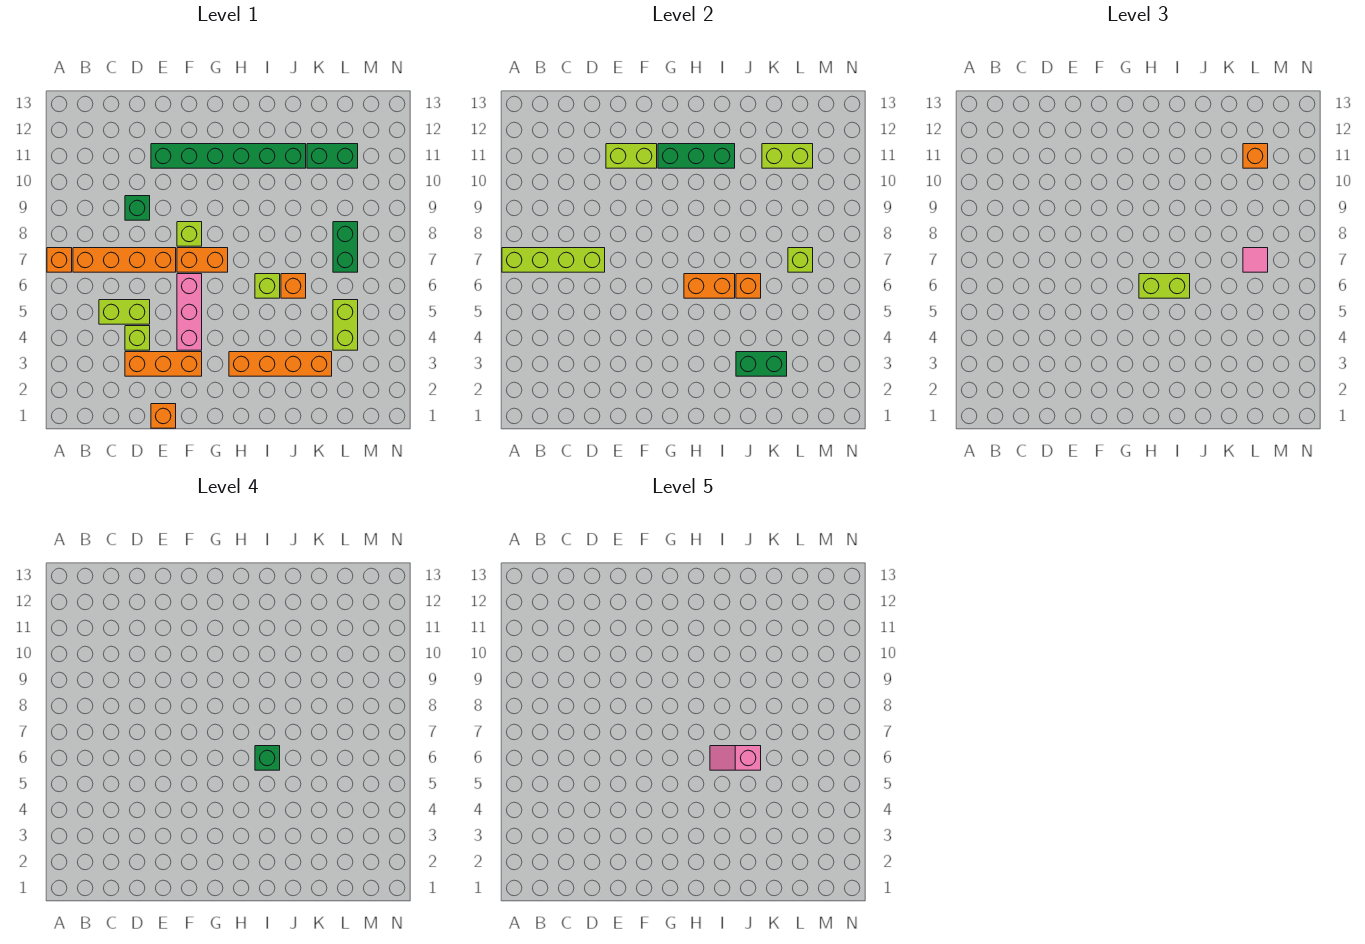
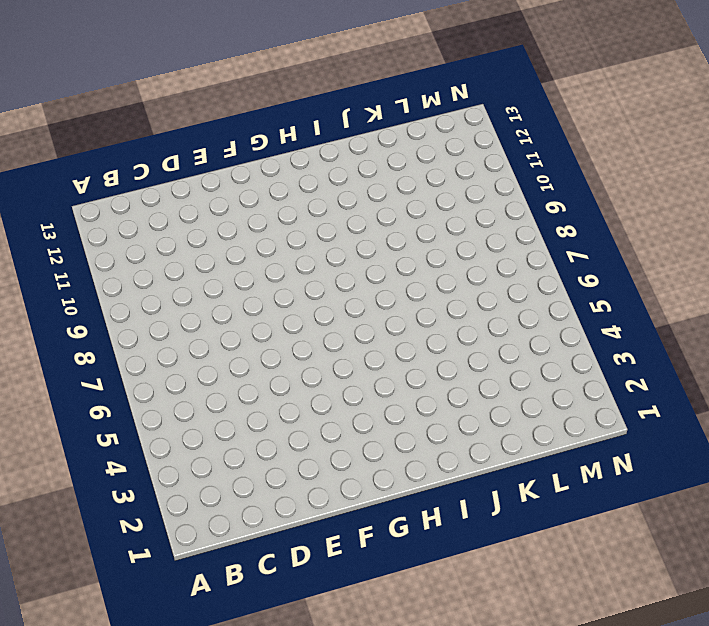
none -> orange brick A7 level 1
none -> orange brick B7:E7 level 1
none -> lime brick C5:D5 level 1
none -> orange brick D3:F3 level 1

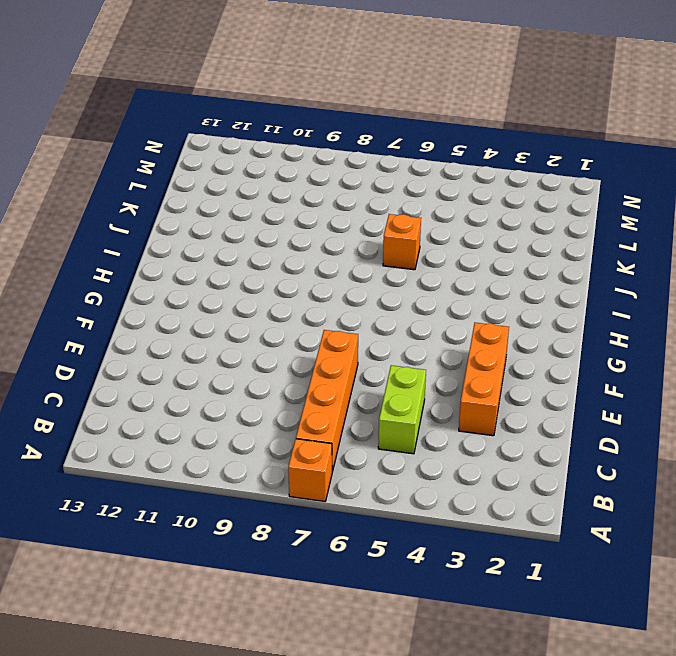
none -> lime brick D4 level 1
none -> green brick D9 level 1
none -> orange brick E1 level 1
none -> green brick E11:J11 level 1

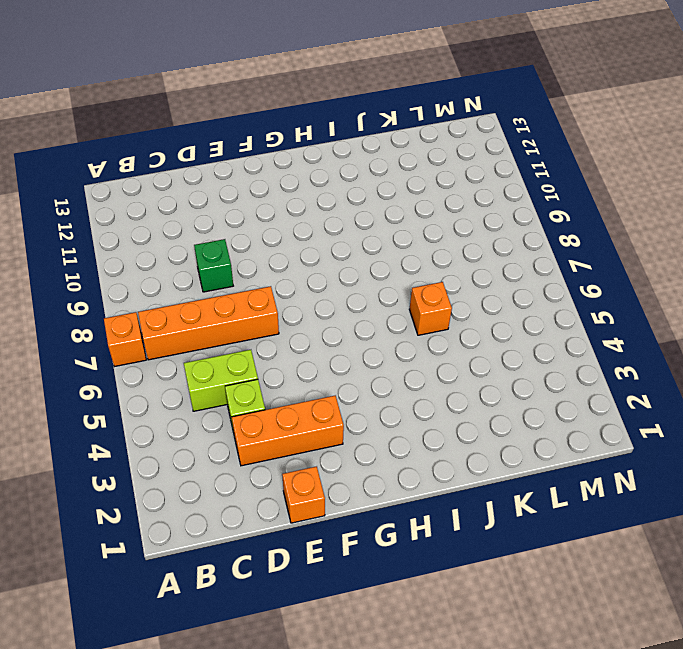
none -> green brick E11:J11 level 1
none -> pink brick F4:F6 level 1
none -> orange brick F7:G7 level 1
none -> lime brick F8 level 1

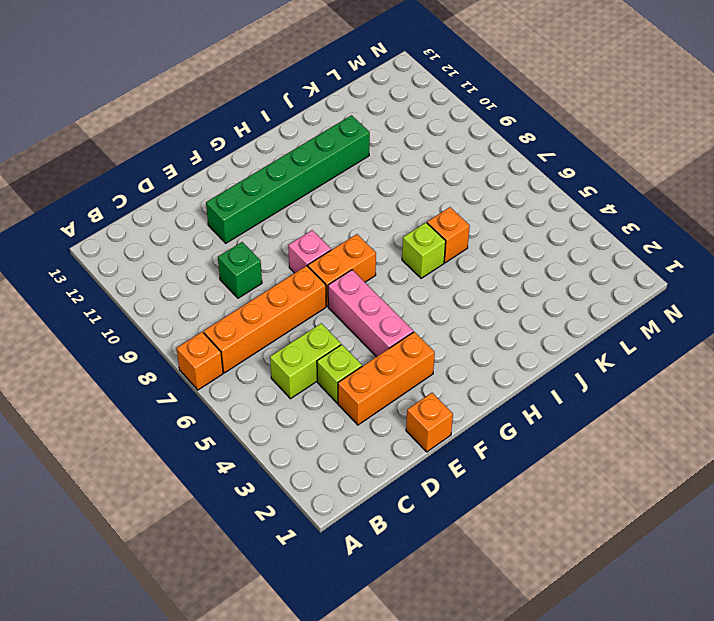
pink brick F8 level 1 -> lime brick F8 level 1
none -> orange brick H3:K3 level 1
none -> green brick K11:L11 level 1
none -> lime brick L4:L5 level 1
none -> green brick L7:L8 level 1

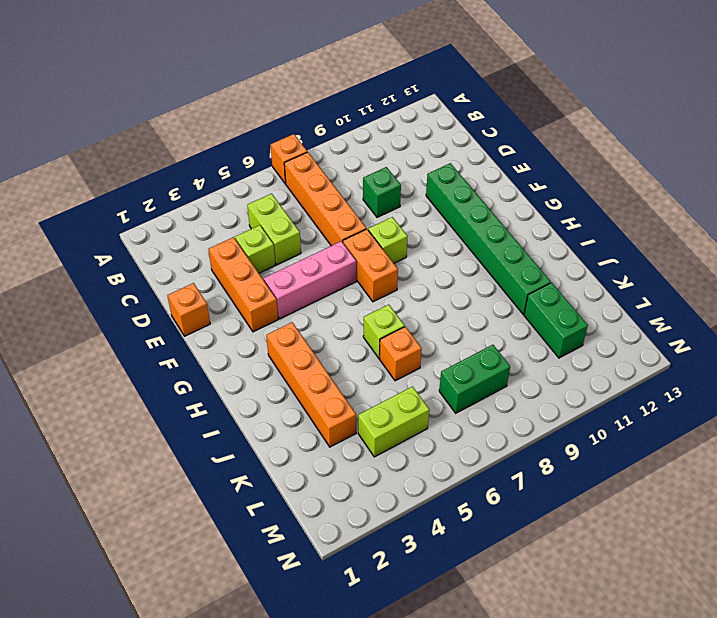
none -> lime brick A7:D7 level 2
none -> lime brick E11:F11 level 2
none -> green brick G11:I11 level 2
none -> orange brick H6:I6 level 2

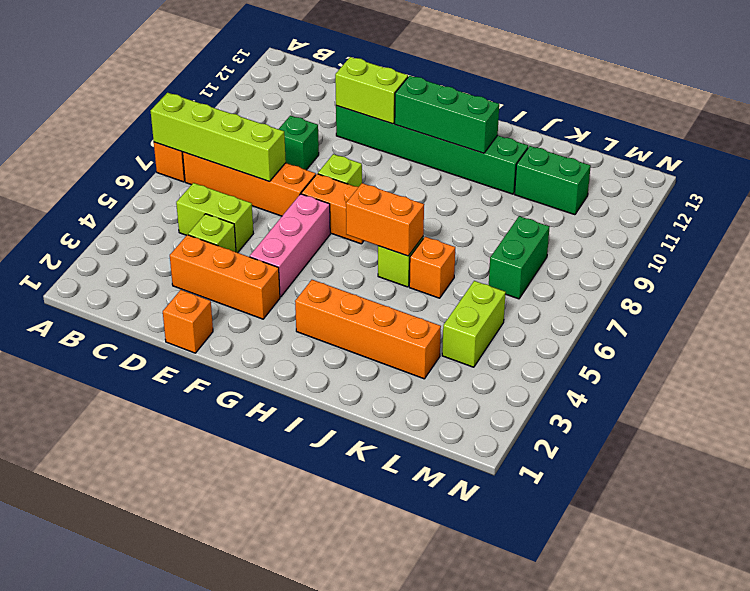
none -> green brick J3:K3 level 2
none -> orange brick J6 level 2
none -> lime brick K11:L11 level 2
none -> lime brick L7 level 2

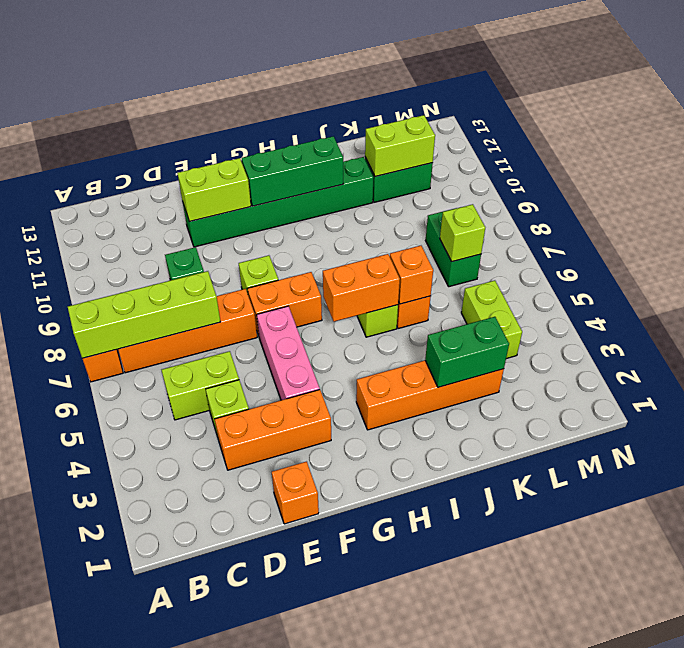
none -> lime brick H6:I6 level 3
none -> pink tile L7 level 3
none -> orange brick L11 level 3
none -> green brick I6 level 4

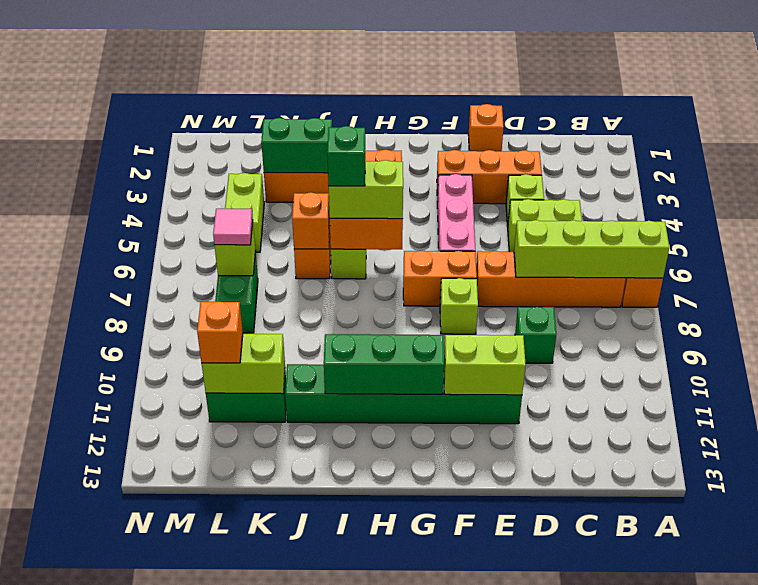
none -> pink slope I6:J6 level 5 top J

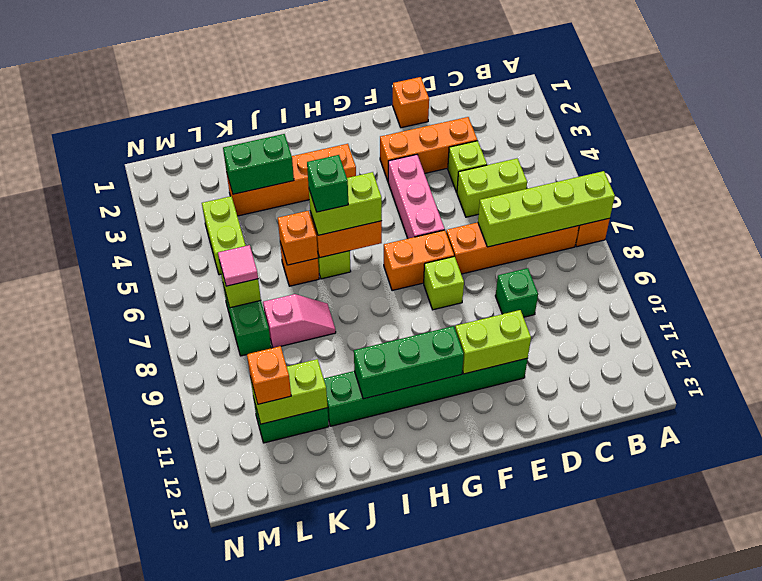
pink slope J8:K8 level 1 top K -> pink slope I6:J6 level 5 top J

